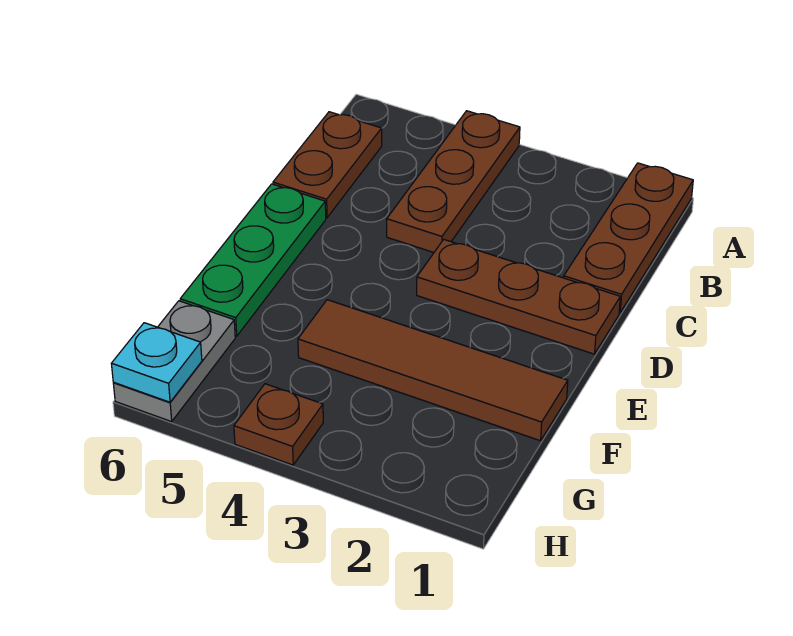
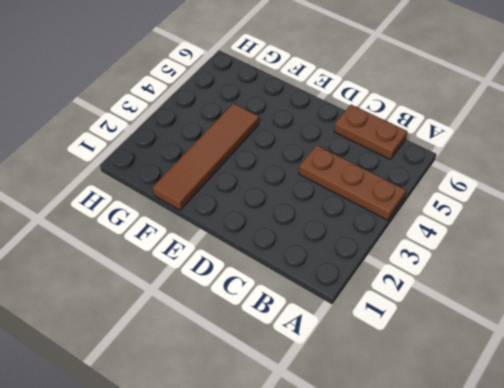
none -> brown plate A1:C1 level 1
none -> brown plate D1:D3 level 1

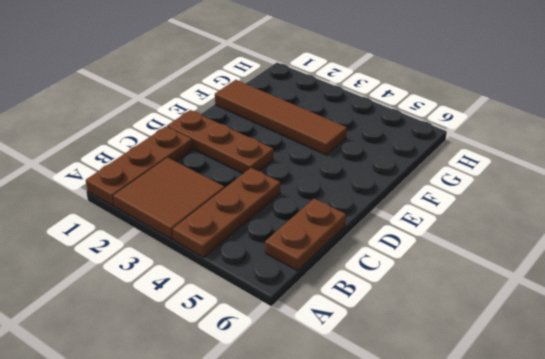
brown tile A2:B3 level 1 -> none
none -> green plate D6:F6 level 1
none -> grey plate G6:H6 level 1

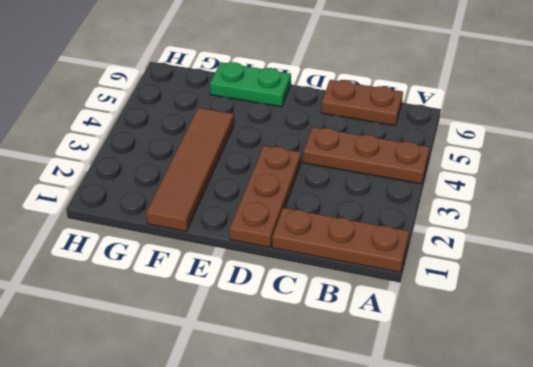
green plate E6:F6 level 1 -> green plate D6:F6 level 1
none -> grey plate G6:H6 level 1
none -> brown plate H4 level 1

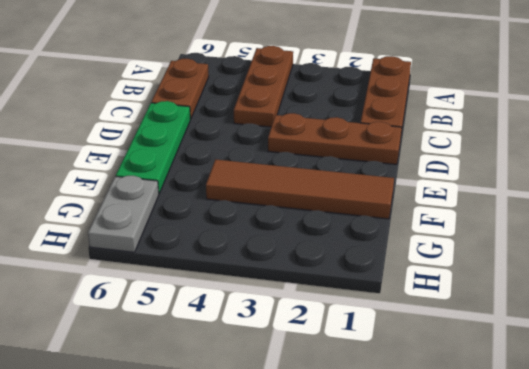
none -> brown plate H4 level 1
none -> cyan plate H6 level 2

